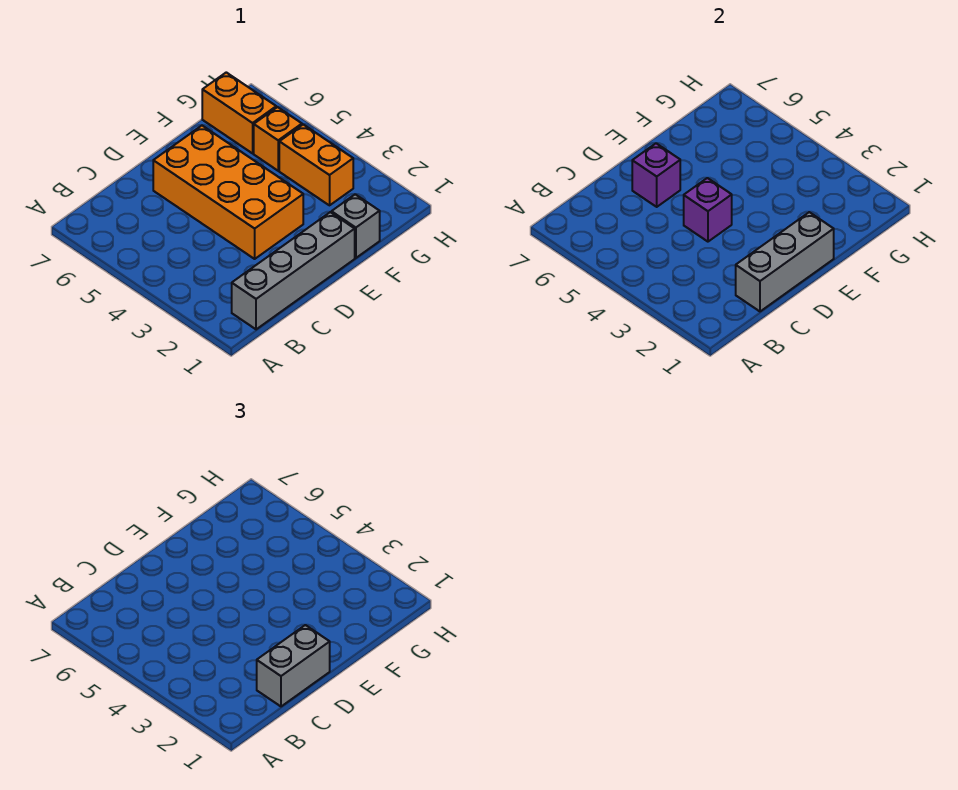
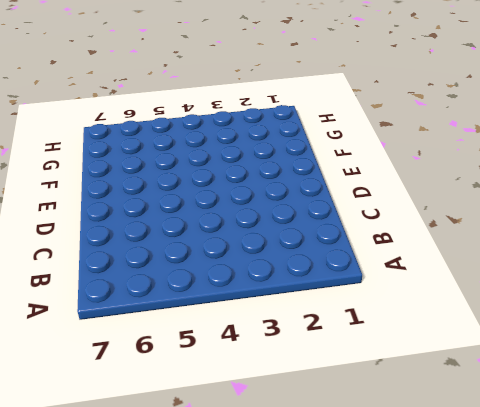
none -> grey brick B1:E1 level 1
none -> orange brick D3:E6 level 1

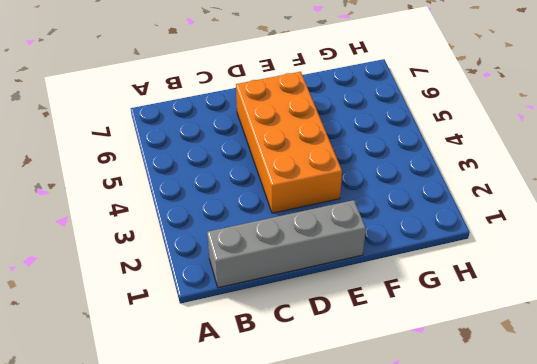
none -> grey brick F1 level 1
none -> orange brick G3:G4 level 1

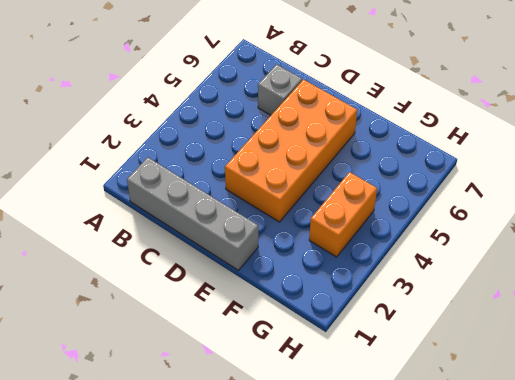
grey brick C6 level 1 -> grey brick F1 level 1
none -> orange brick G5 level 1
none -> orange brick G6:G7 level 1

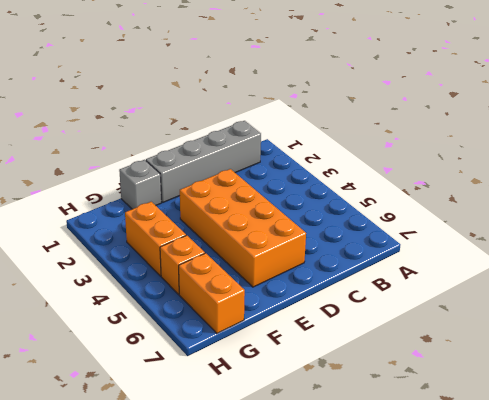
none -> grey brick C1:E1 level 2
none -> purple brick D4 level 2

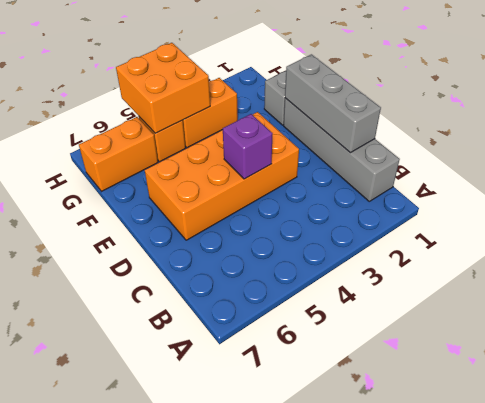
orange brick G4:H5 level 2 -> none
none -> purple brick D6 level 2
none -> grey brick C1:D1 level 3

